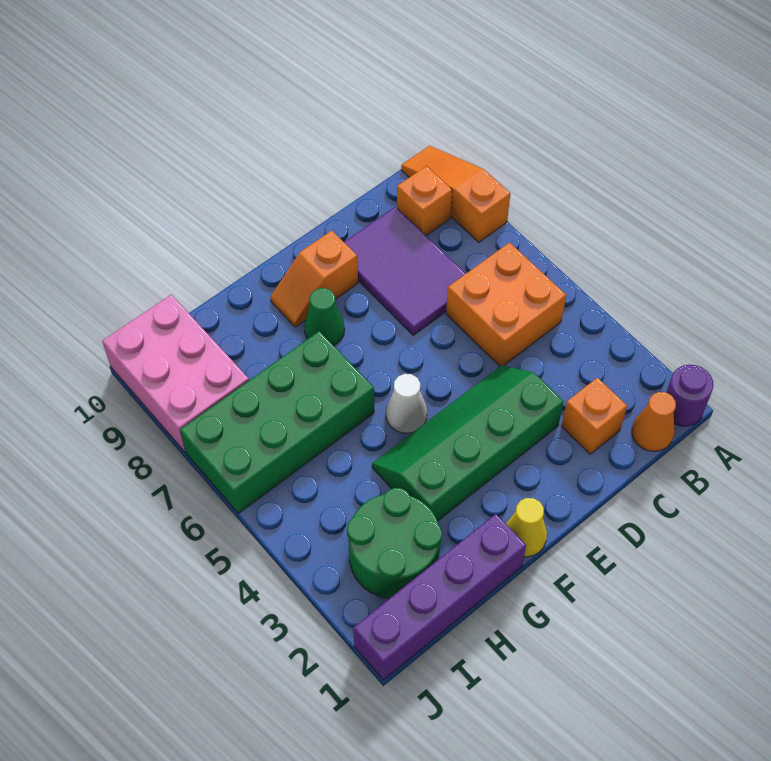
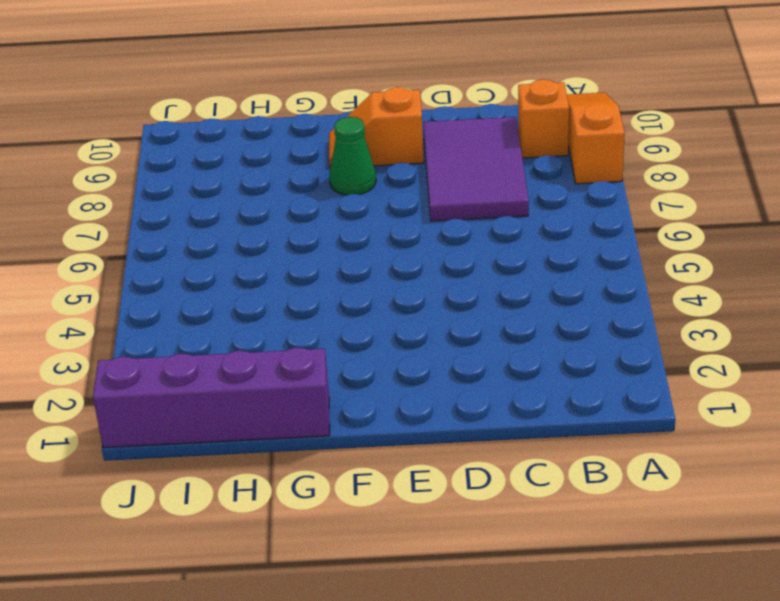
none -> purple round brick A1 level 1
none -> orange cone B1 level 1
none -> orange brick B5:C6 level 1

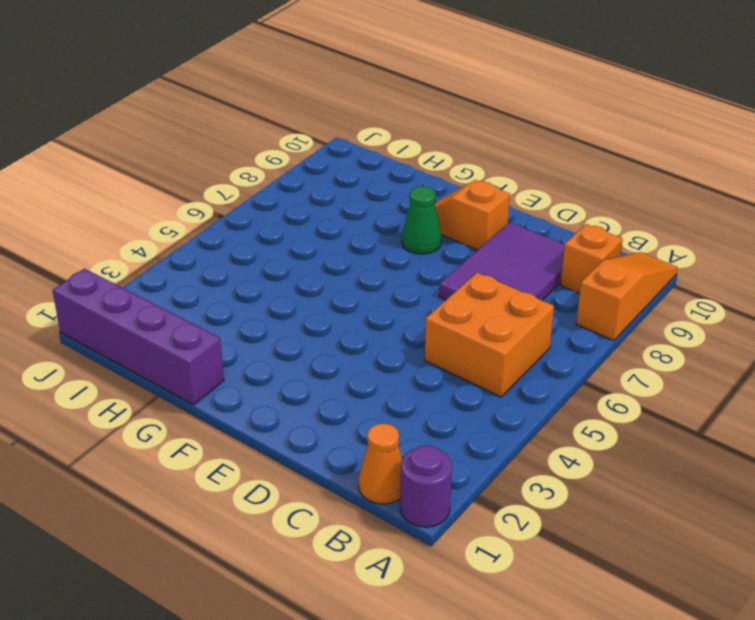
none -> orange brick C2 level 1
none -> green slope D3:G4 level 1 top 3
none -> yellow cone F1 level 1

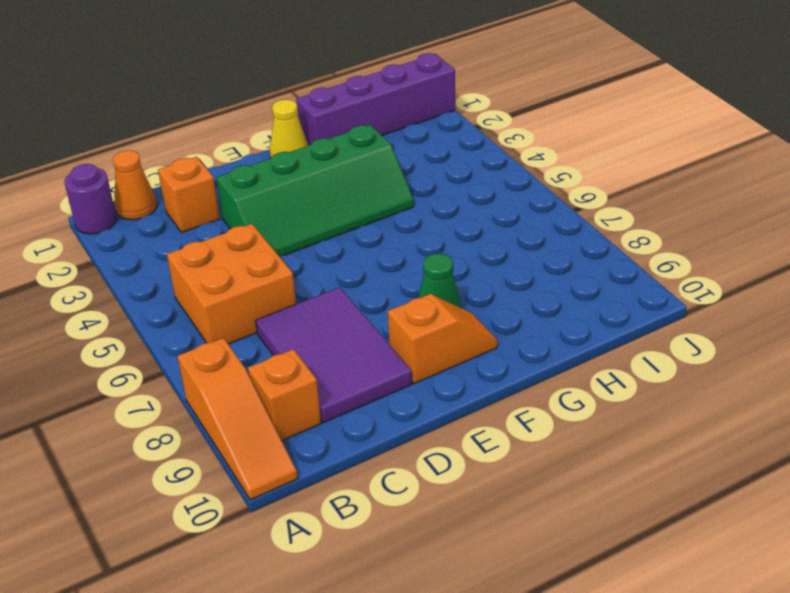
none -> white cone F5 level 1
none -> green brick G6:J7 level 1
none -> green round brick H2:I3 level 1

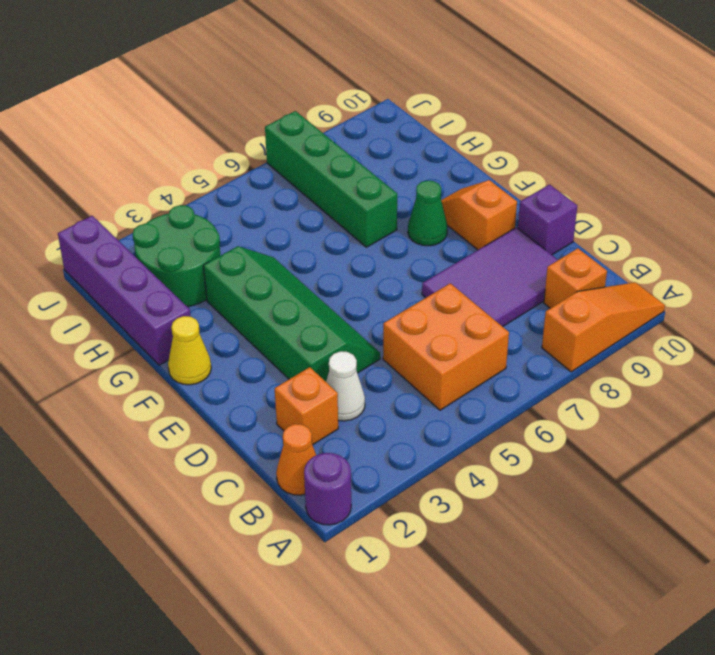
white cone C3 level 1 -> white cone F5 level 1
purple brick D10 level 1 -> none
green brick G7:J7 level 1 -> green brick G6:J7 level 1
none -> pink brick I8:J10 level 1

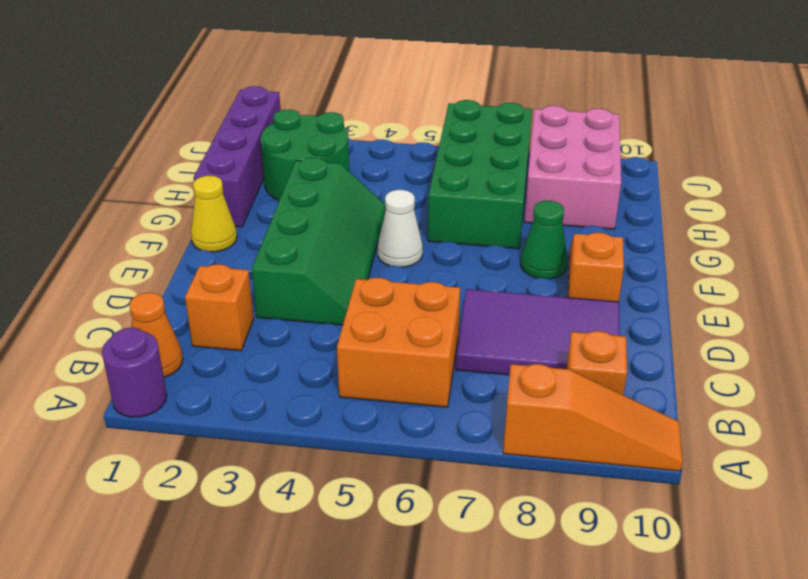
pink brick H8:J9 level 1 -> pink brick I8:J10 level 1

